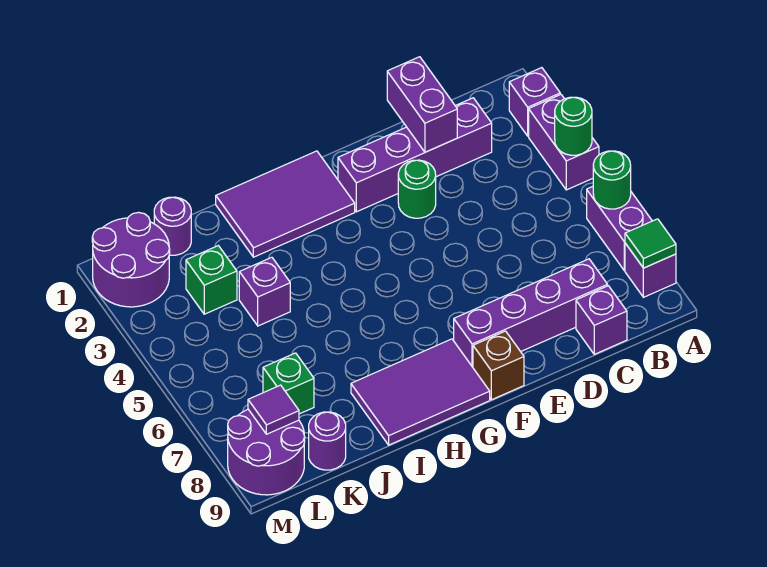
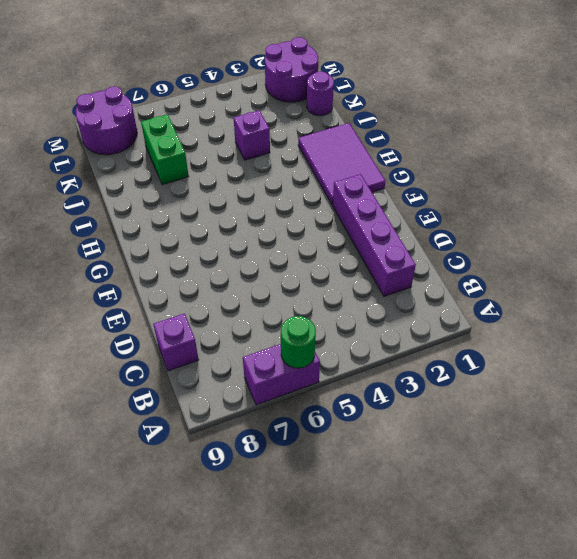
green brick J7:K7 level 1 -> green brick K7 level 1
none -> purple brick A2 level 1
none -> purple brick A3:A4 level 1
none -> purple brick A8 level 1

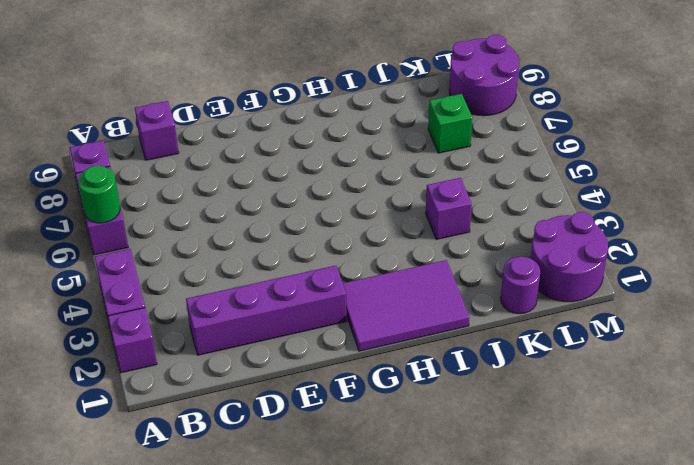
none -> purple brick C8:F8 level 1
none -> green round brick E3 level 1
none -> brown brick F9 level 1

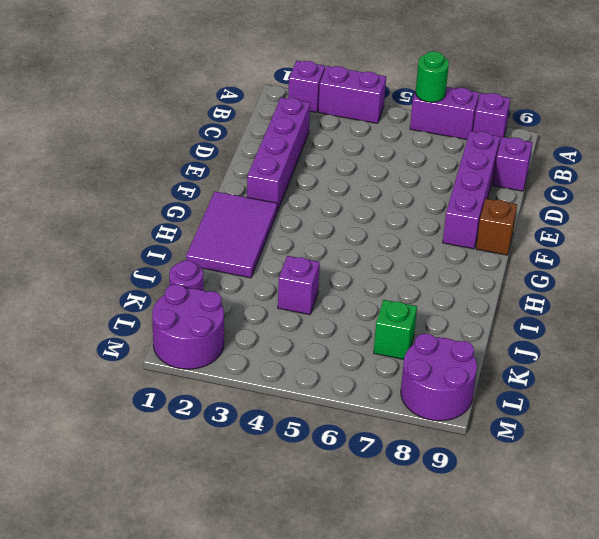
none -> green round brick E3 level 1
none -> purple tile G8:I9 level 1
none -> green brick K3 level 1

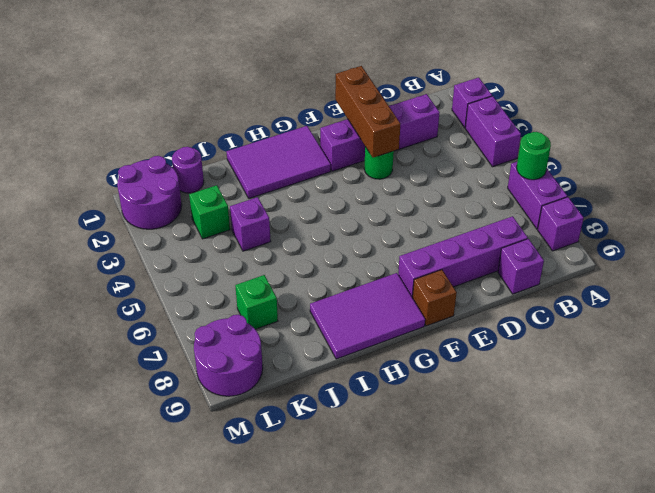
brown brick E1:E3 level 2 -> none
none -> purple round brick K9 level 1
none -> green round brick A4 level 2
none -> green tile A8 level 2

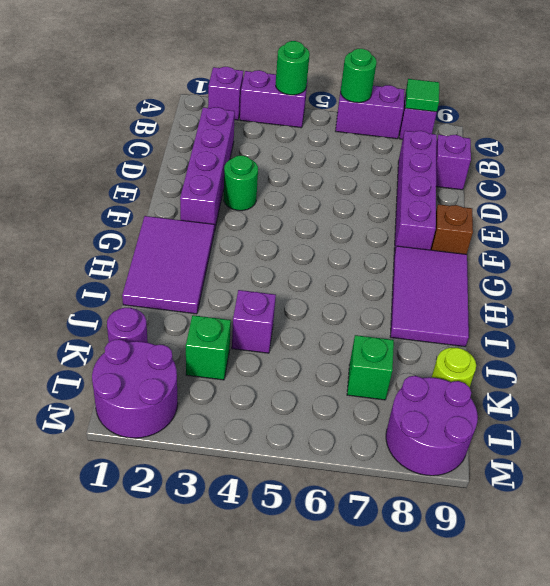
lime round brick K9 level 1 -> purple round brick K9 level 1
none -> purple brick D1:D2 level 2
none -> purple tile L8 level 2

